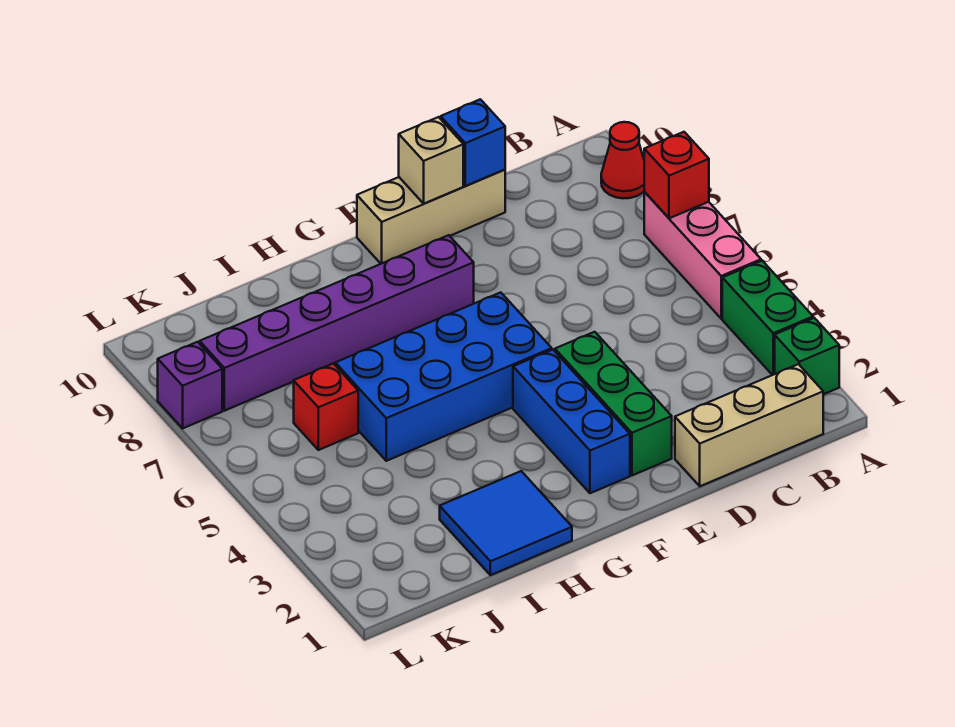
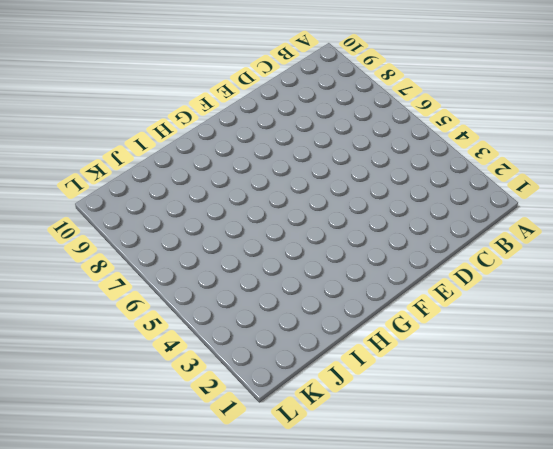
none -> green brick A2 level 1
none -> green brick A3:A4 level 1
none -> pink brick A5:A7 level 1

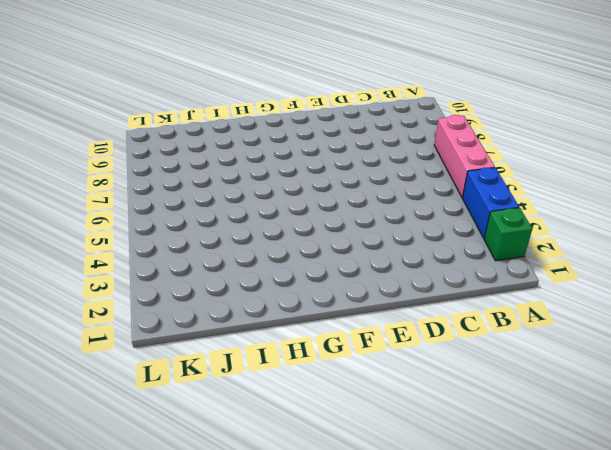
blue brick A3:A4 level 1 -> green brick A3:A4 level 1
none -> red cone A9 level 1
none -> tan brick B1:D1 level 1
none -> tan brick D10:F10 level 1

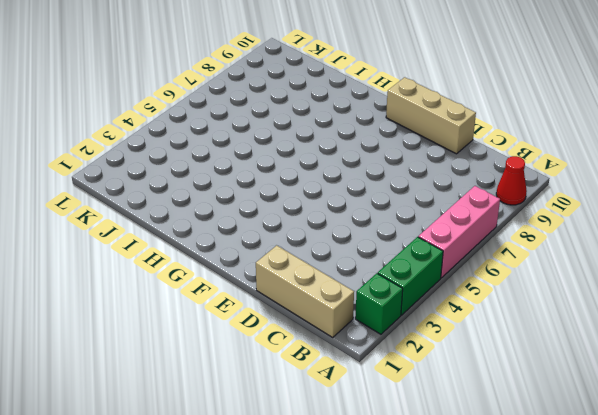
none -> green brick E2:E4 level 1
none -> blue brick F2:F4 level 1
none -> blue brick F5:I6 level 1

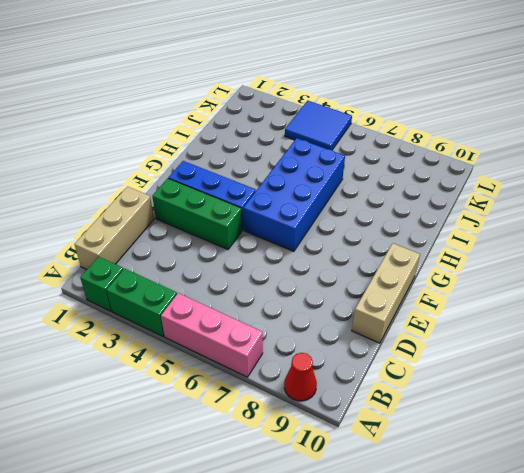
blue tile K4:L5 level 1 -> blue tile H1:I2 level 1
none -> purple brick F8:K8 level 1
none -> red brick J6 level 1
none -> purple brick L8 level 1

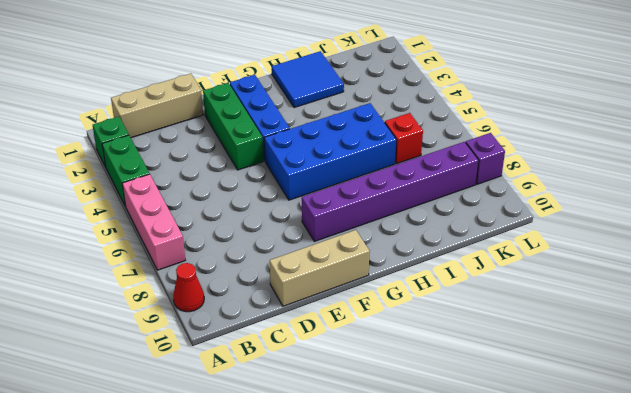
none -> red brick A7 level 2
none -> blue brick D10 level 2
none -> tan brick E10 level 2

